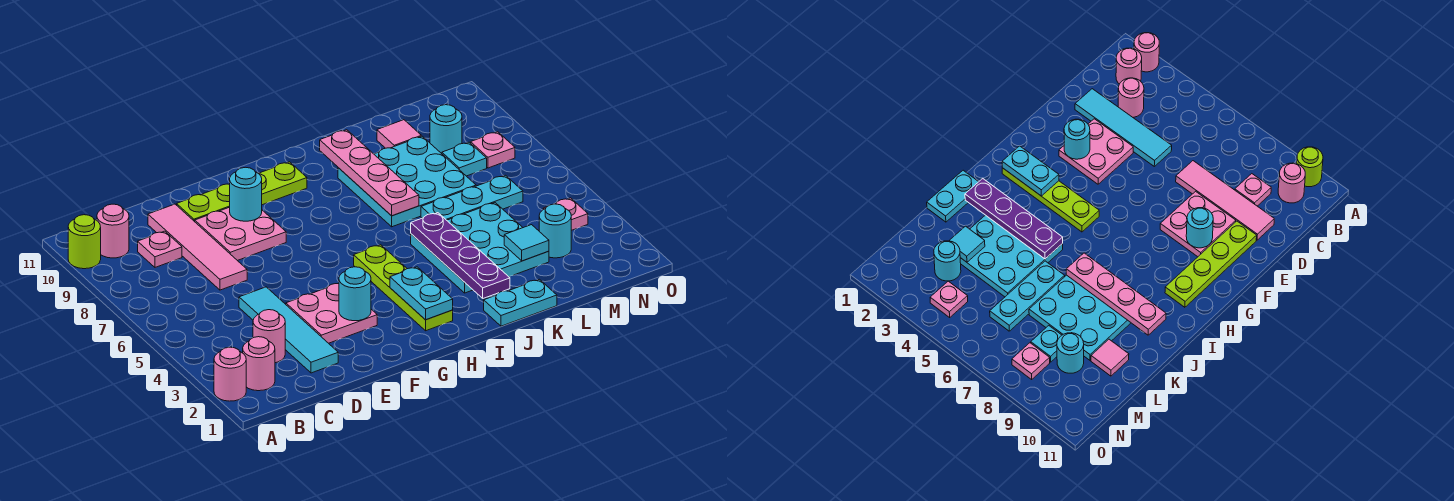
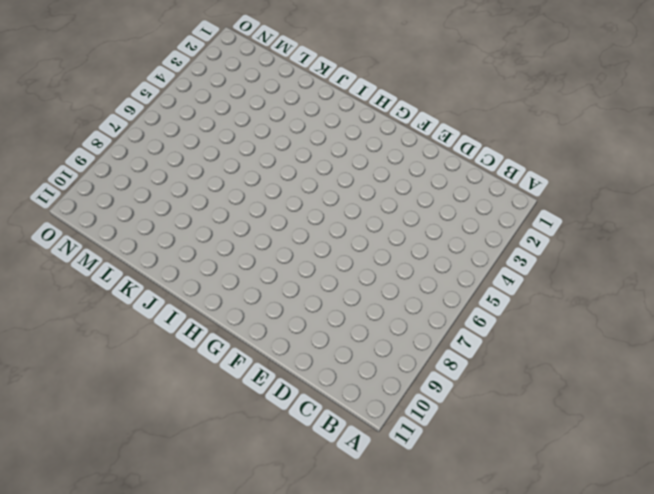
none -> pink round brick A2 level 1
none -> lime round brick A10 level 1
none -> pink round brick B2 level 1

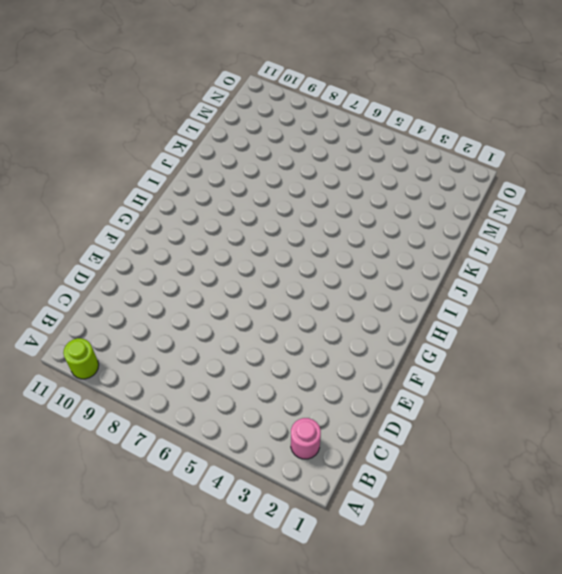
none -> pink round brick A2 level 1
none -> pink round brick B10 level 1
none -> pink round brick C3 level 1

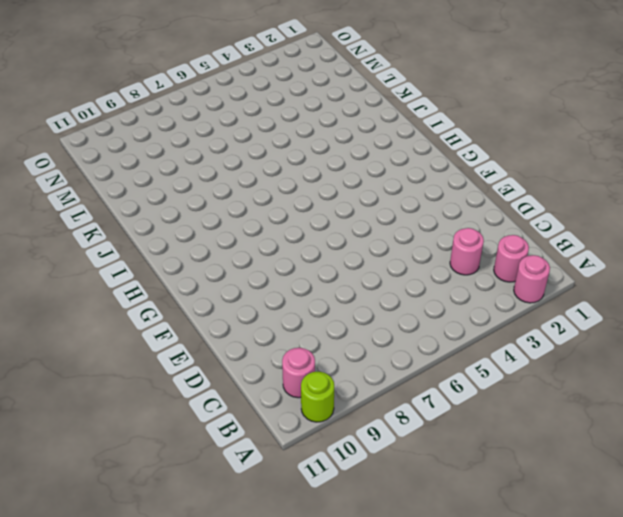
none -> pink plate C9 level 1
none -> cyan tile D2:D5 level 1
none -> pink tile D7:D10 level 1

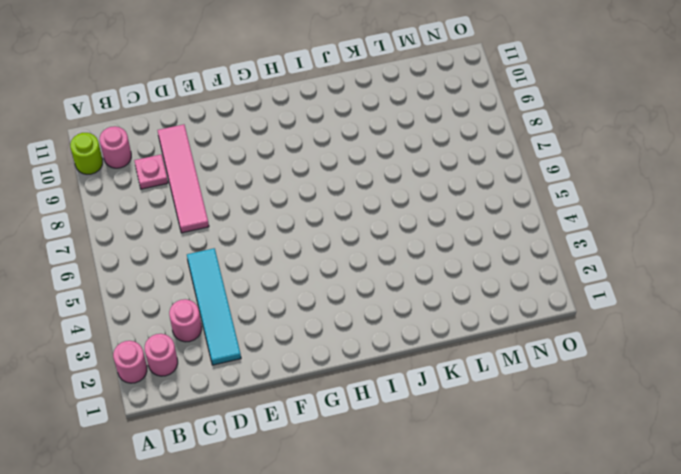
none -> pink plate E3:F4 level 1
none -> pink plate E8:F9 level 1
none -> lime plate E10:H10 level 1

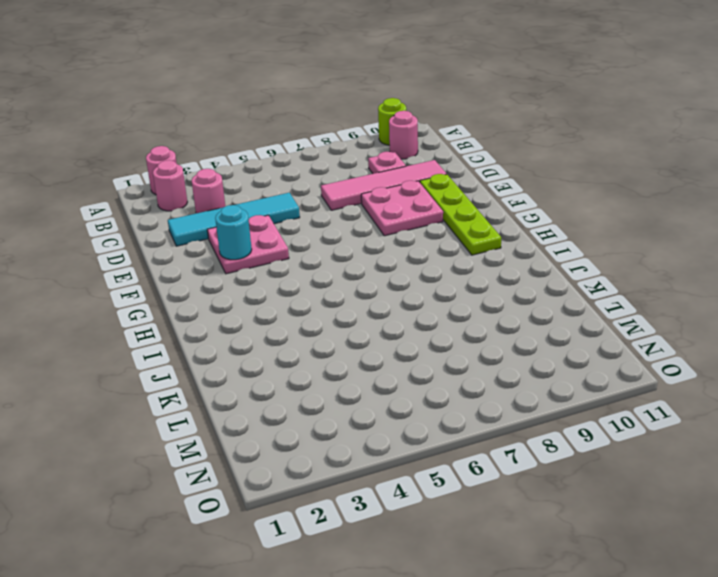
none -> lime plate H2:H5 level 1
none -> cyan plate J1:K1 level 1
none -> cyan plate J3:L5 level 1

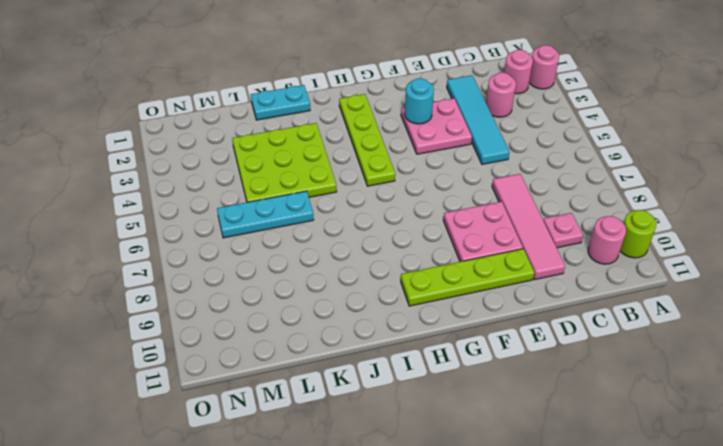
lime plate J3:L5 level 1 -> cyan plate J3:L5 level 1
none -> cyan plate J7:L9 level 1
none -> pink tile L10 level 1
none -> cyan round brick M3 level 1

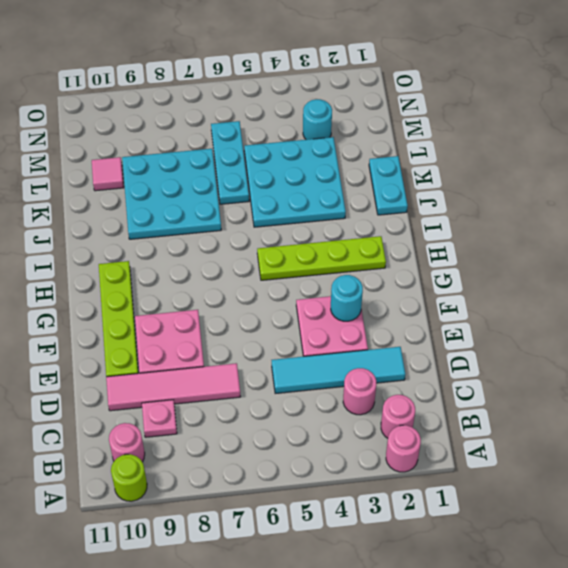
none -> cyan plate M8 level 1
none -> cyan round brick M9 level 1
none -> pink plate N4 level 1

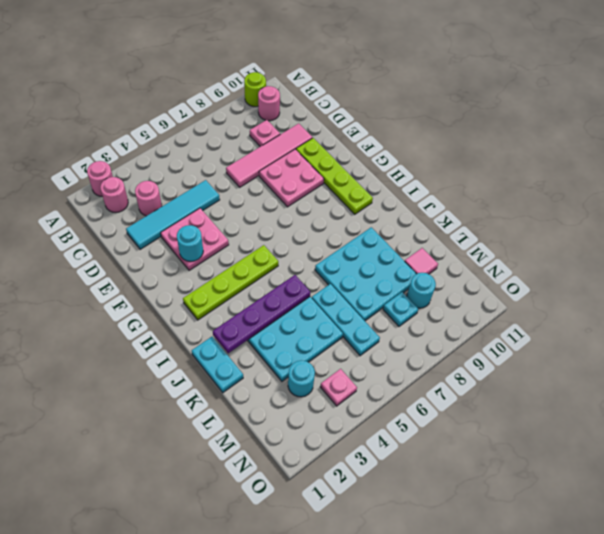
none -> pink plate N8 level 1
none -> cyan round brick F9 level 2
none -> cyan plate H2:H3 level 2

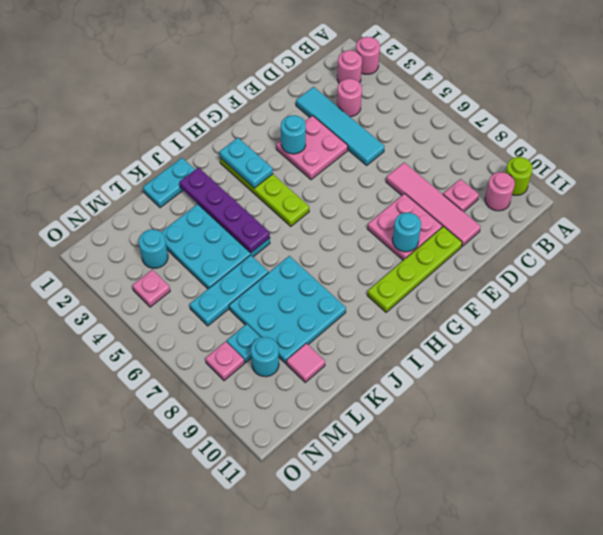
none -> pink plate J7:J10 level 2
none -> cyan tile L3 level 2

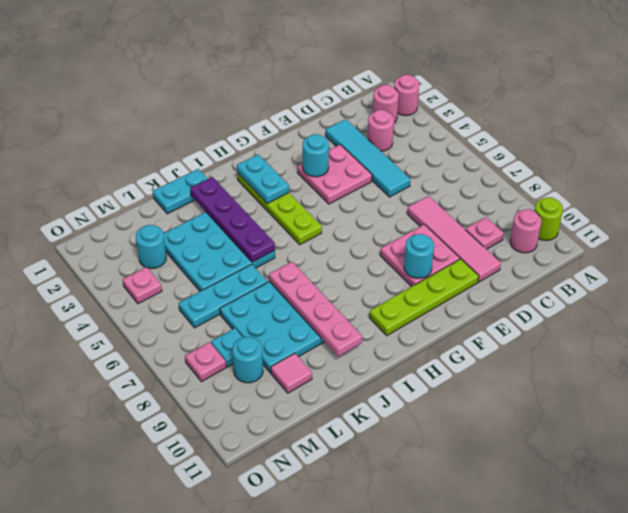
none -> cyan tile L3 level 2

